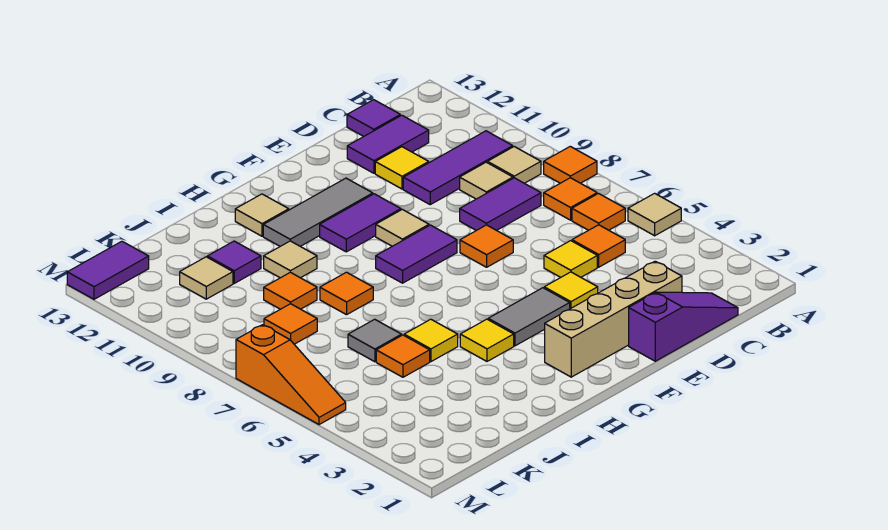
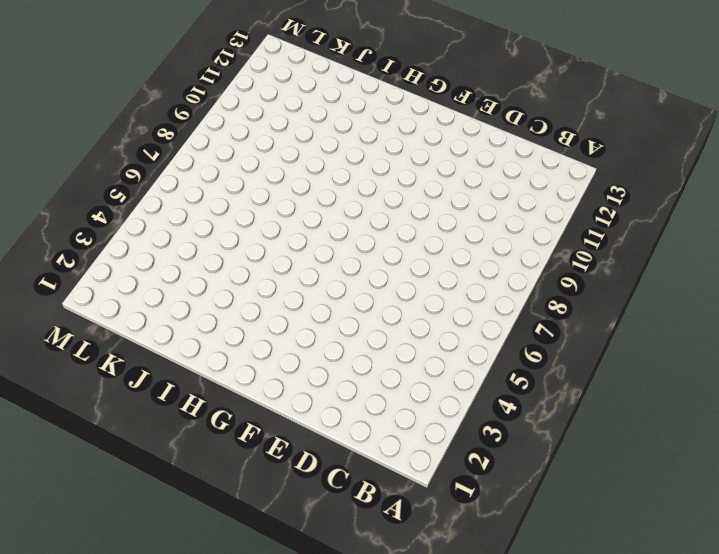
none -> tan tile A5 level 1
none -> orange tile A8 level 1
none -> orange tile B6 level 1
none -> orange tile B7 level 1

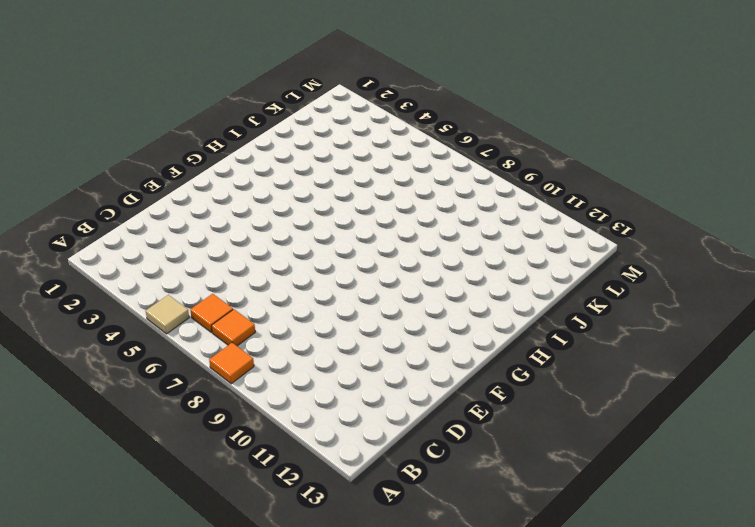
none -> tan tile B9 level 1
none -> purple tile B10:D10 level 1
none -> purple slope C1:E1 level 1 top E
none -> orange tile C5 level 1

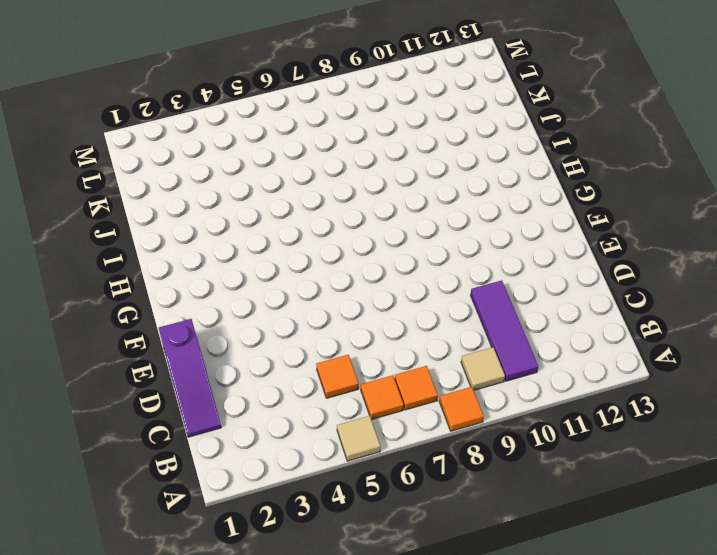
none -> purple tile C8:D8 level 1
none -> tan tile C9 level 1
none -> purple tile C12:D12 level 1
none -> purple tile C13 level 1

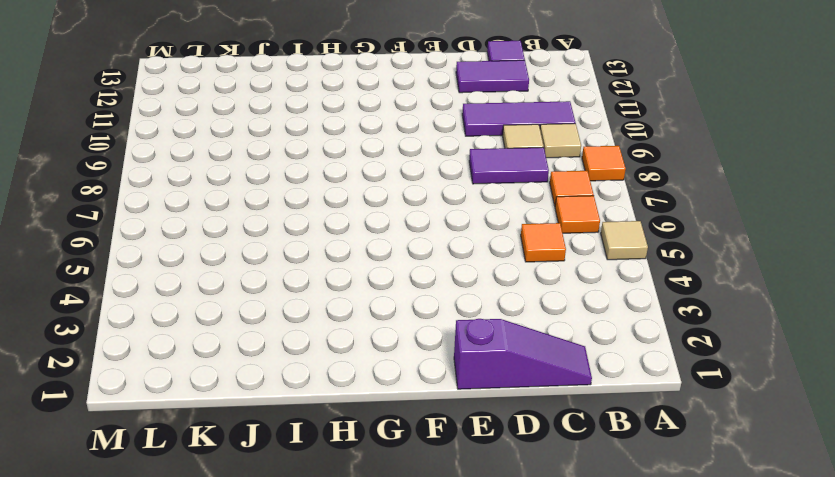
none -> tan brick D2:G2 level 1
none -> yellow tile D5 level 1
none -> yellow tile D11 level 1
none -> yellow tile E4 level 1

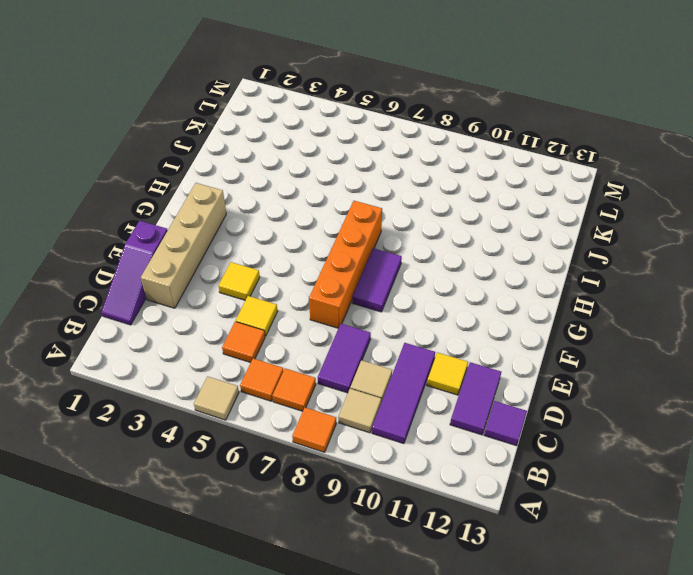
orange brick E7:H7 level 1 -> orange tile E7 level 1
none -> grey tile F4:G4 level 1
none -> tan tile F9 level 1
none -> purple tile F10:G10 level 1
none -> grey tile F11:H11 level 1

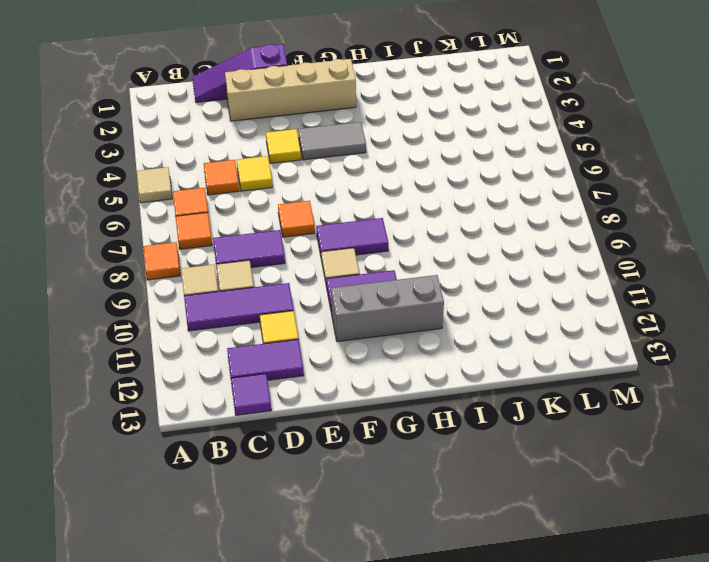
grey brick F11:H11 level 1 -> grey tile F11:H11 level 1
none -> yellow tile H4 level 1
none -> tan tile H12 level 1
none -> yellow tile I5 level 1
none -> orange tile I8 level 1

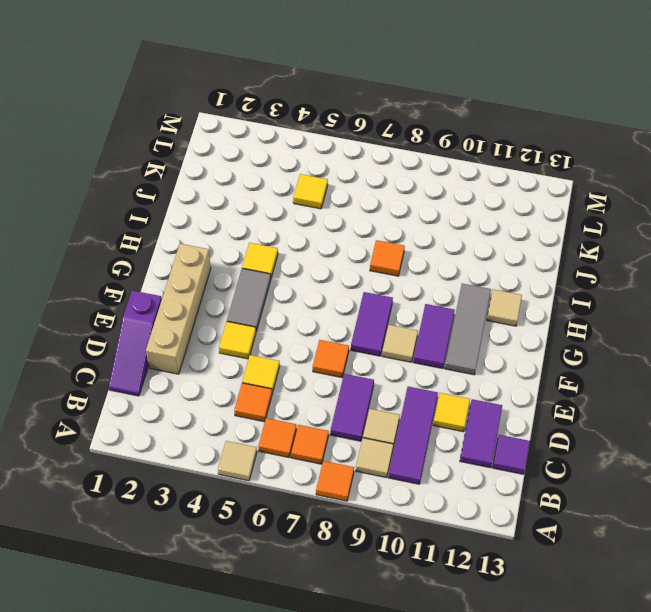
yellow tile K5 level 1 -> yellow tile I5 level 1
none -> tan tile I10 level 1
none -> orange tile J5 level 1
none -> grey tile J6 level 1
none -> orange tile J9 level 1

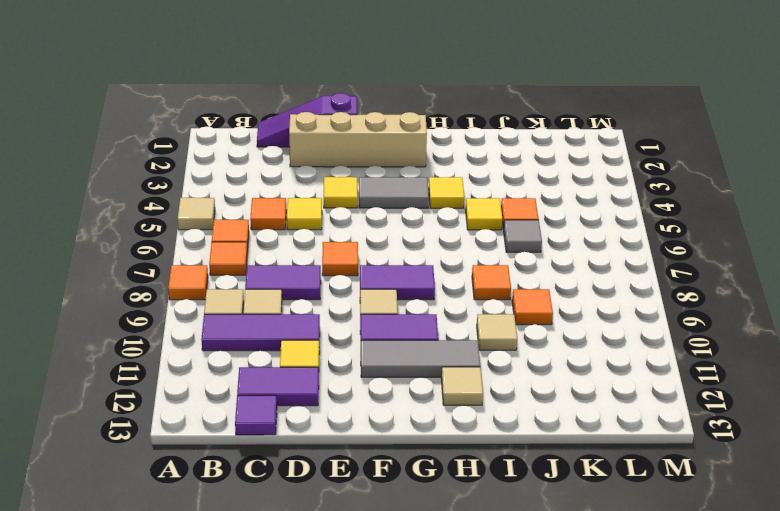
none -> purple tile J11 level 1
none -> orange tile K8 level 1
none -> tan tile K11 level 1
none -> purple tile L13:M13 level 1

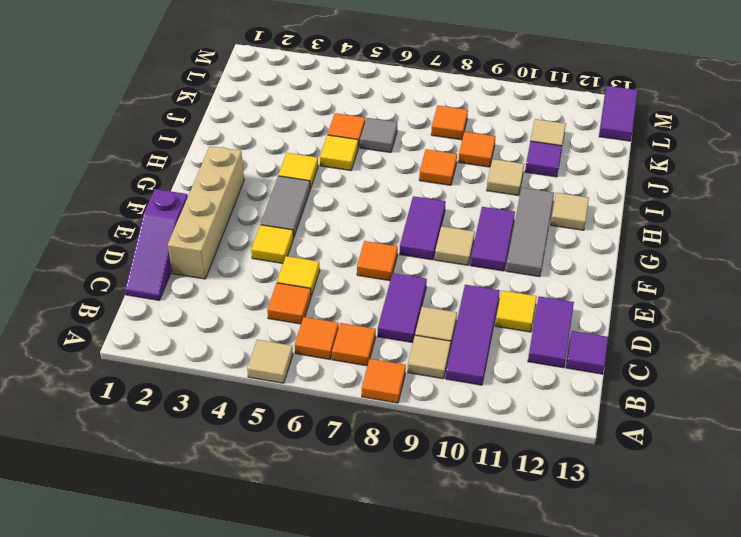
none -> orange slope M5:M7 level 1 top 7

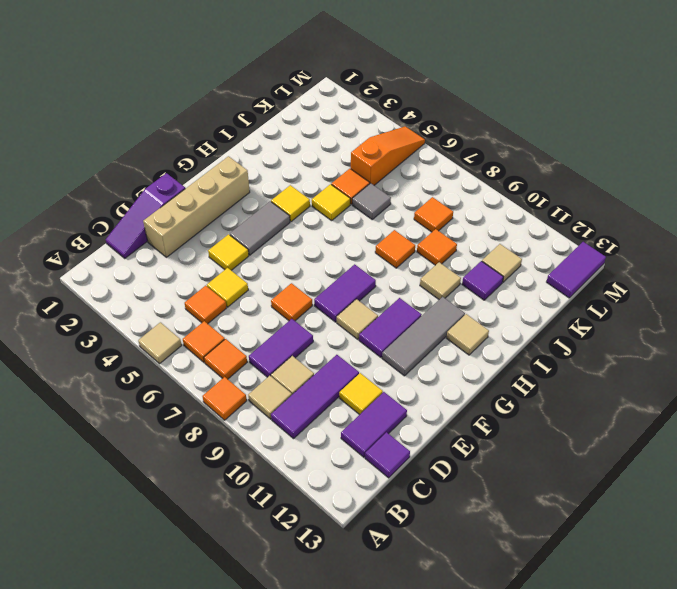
orange slope K5:M5 level 1 top K -> orange slope M5:M7 level 1 top 7

